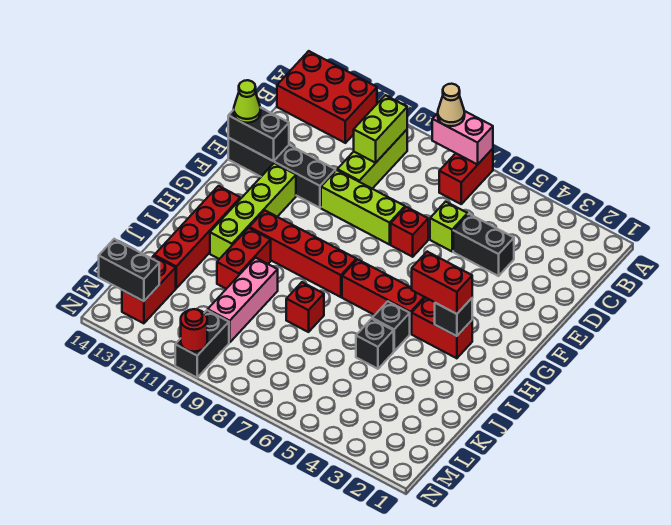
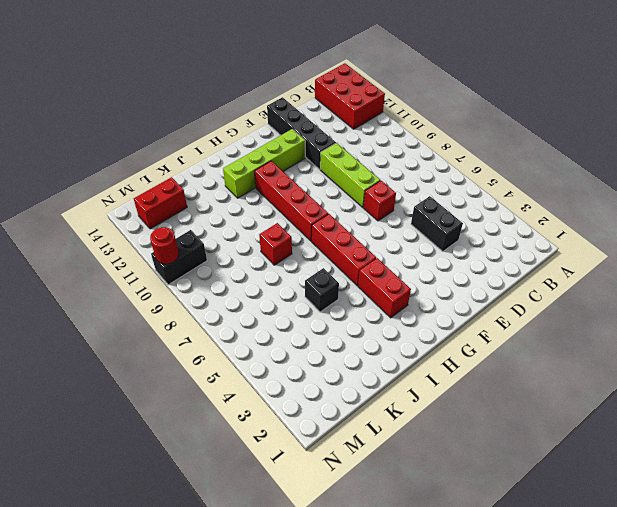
none -> red brick A7:B7 level 1
none -> lime brick B10:D10 level 1
none -> lime brick D6 level 1

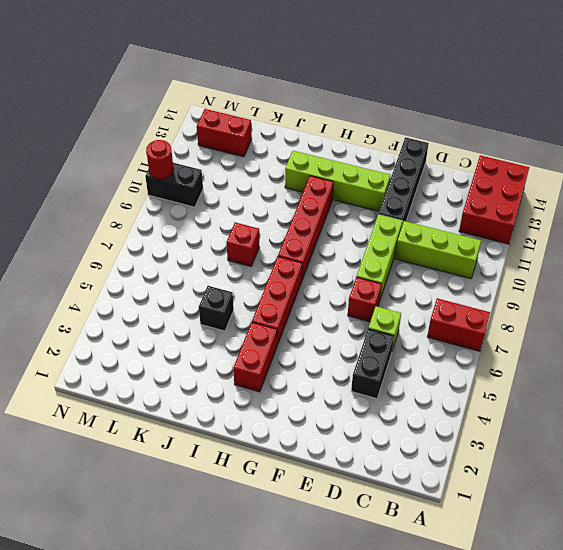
none -> red brick H13:K13 level 1
none -> black brick I5 level 1
none -> red brick I11:J11 level 1

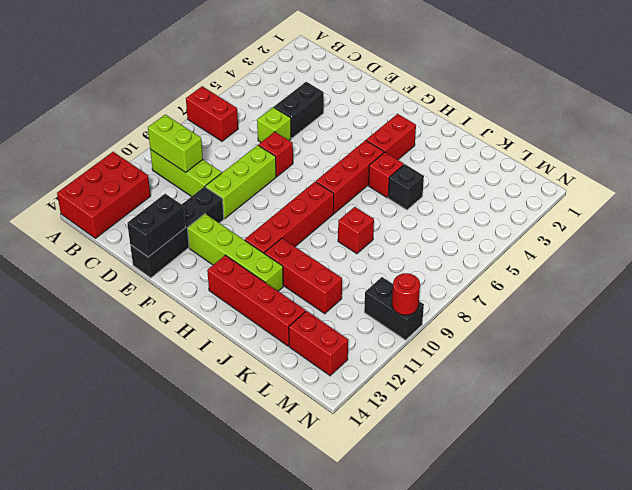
red brick I5 level 1 -> black brick I5 level 1
red brick I11:K11 level 1 -> red brick I11:J11 level 1
none -> pink brick J10:L10 level 1
none -> pink brick A7:A8 level 2
none -> black brick H3 level 2

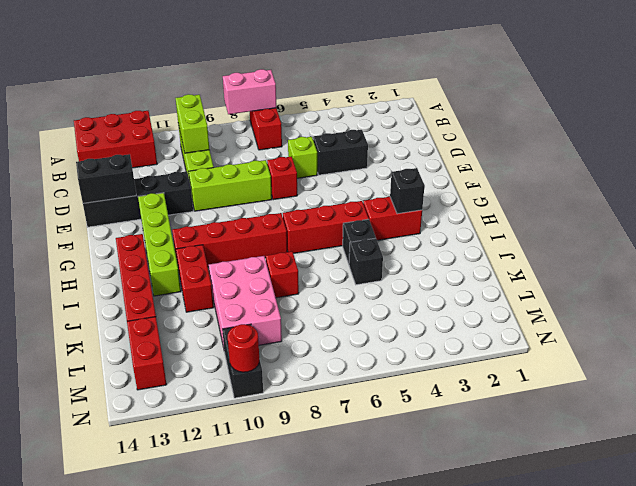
pink brick J9:L10 level 1 -> pink brick J10:L10 level 1
none -> black brick M13:M14 level 2
none -> tan cone A8 level 3
none -> lime cone E14 level 3

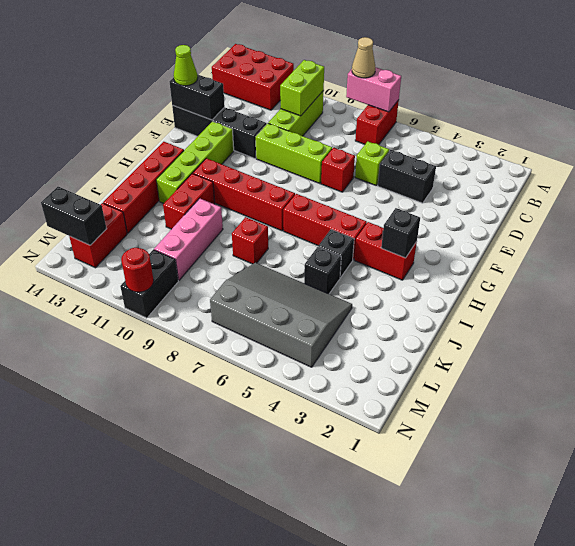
grey slope K4:M7 level 1 top M -> none
none -> red brick H3:H4 level 3

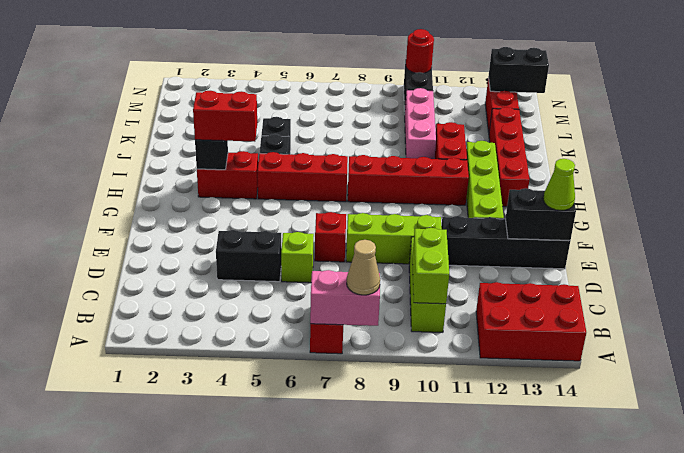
none -> red brick J8 level 1

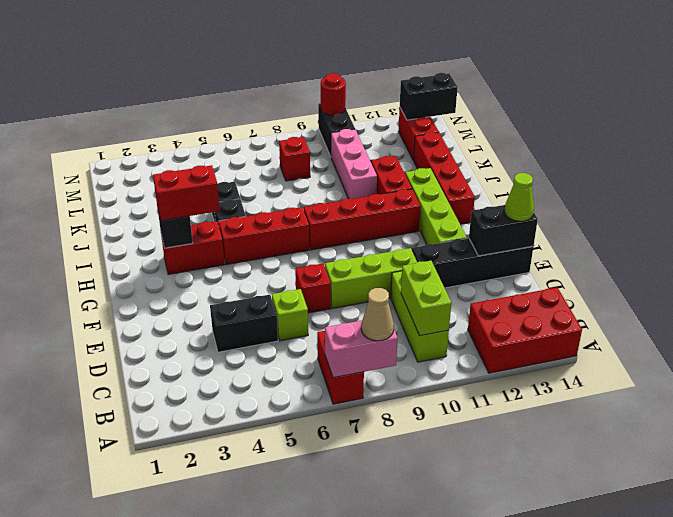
red brick L8 level 1 -> red brick J8 level 1

